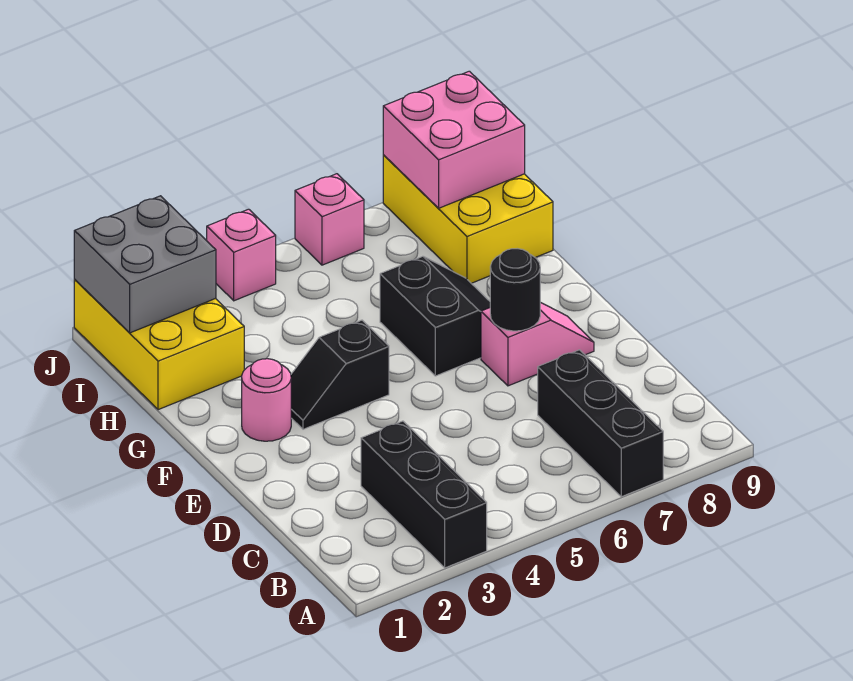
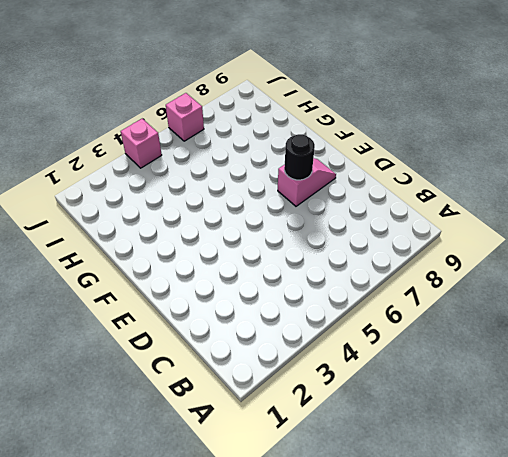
none -> black brick A3:C3 level 1
none -> black brick A7:C7 level 1
none -> pink round brick F2 level 1

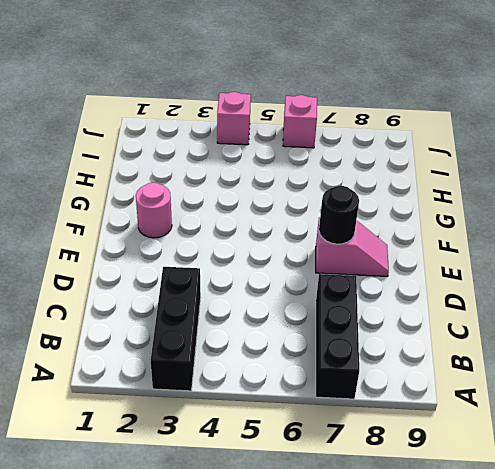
none -> black slope F3:F4 level 1 top 4
none -> black slope F6:G7 level 1 top 6
none -> yellow brick H1:J2 level 1

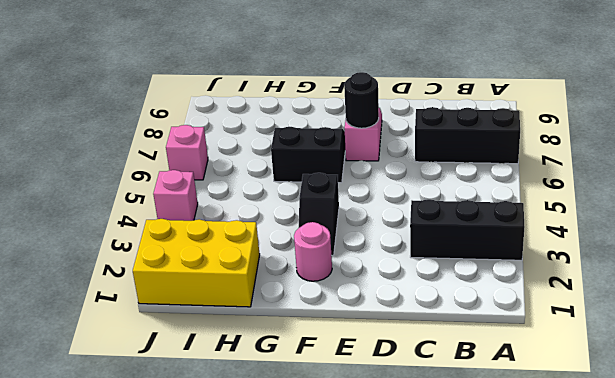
none -> yellow brick H8:J9 level 1
none -> grey brick I1:J2 level 2
none -> pink brick I8:J9 level 2

